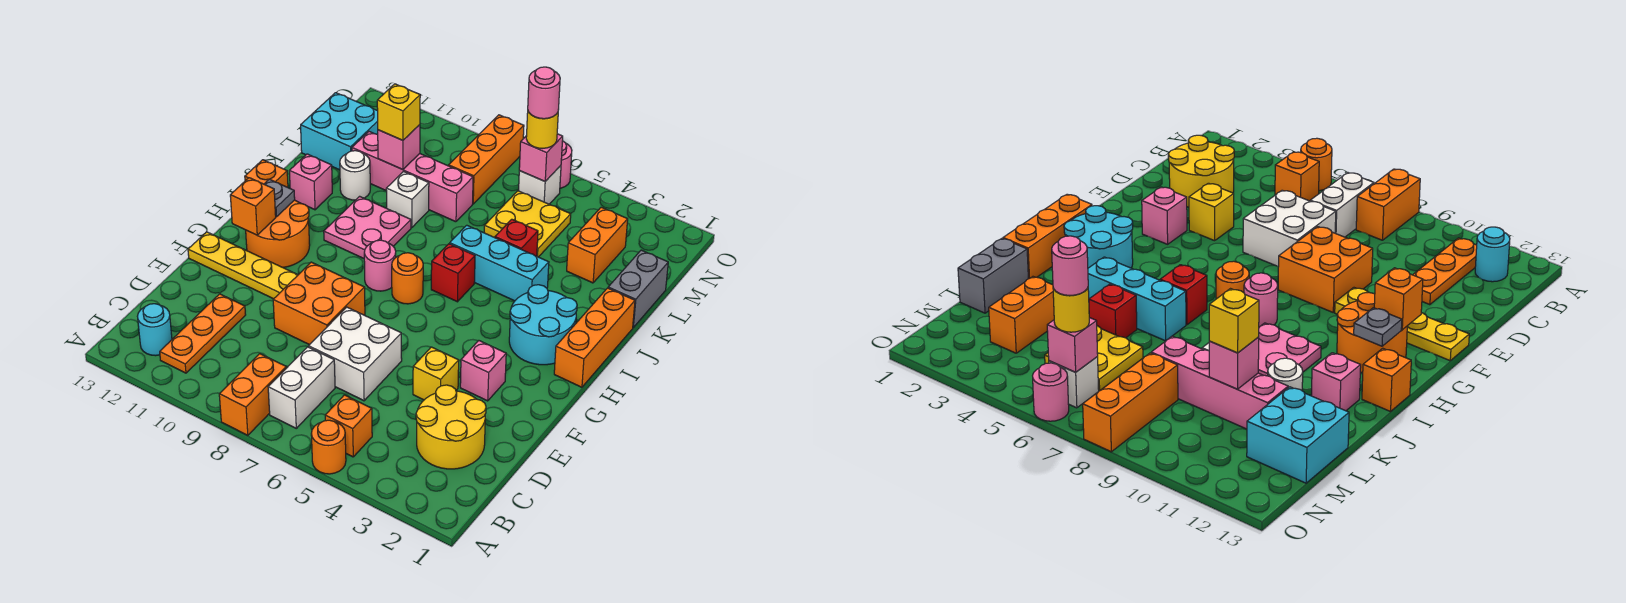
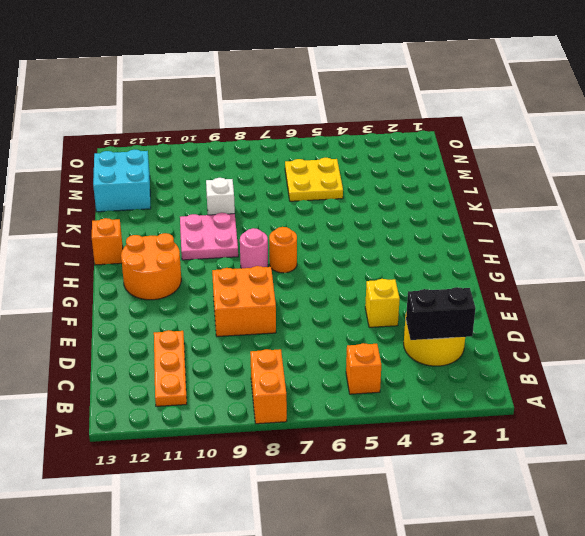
black brick C2:C3 level 2 -> none
none -> orange round brick A5 level 1
none -> white brick B7:C7 level 1
none -> cyan round brick B12 level 1
none -> white brick D6:E7 level 1

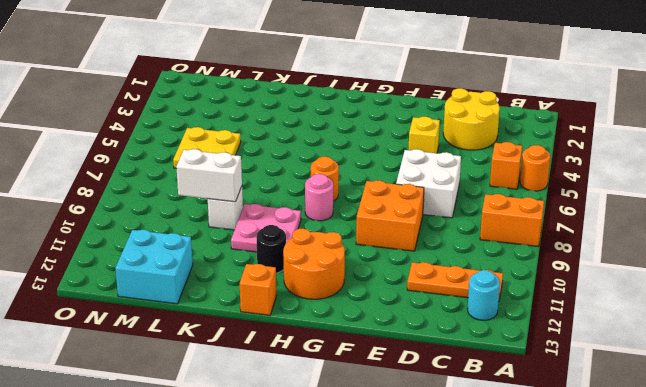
black round brick I11 level 1 -> none
white brick K9:L9 level 2 -> white brick B7:C7 level 1
none -> pink brick F3 level 1
none -> yellow plate F10:F13 level 1
none -> orange brick H1:J1 level 1
none -> cyan round brick H2:I3 level 1

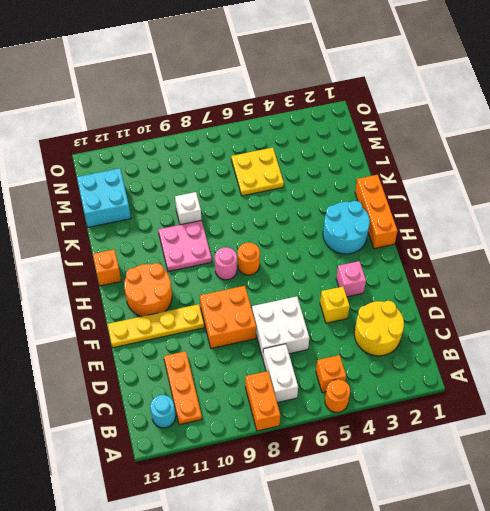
none -> red brick I6 level 1
none -> cyan brick J4:J6 level 1
none -> pink brick J12 level 1
none -> grey brick K1:L1 level 1

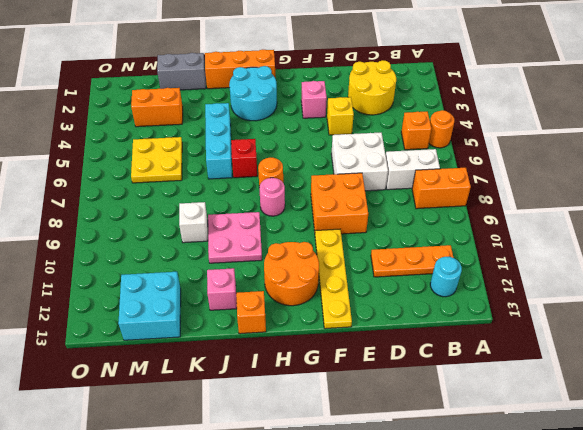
none -> red brick K5 level 1
none -> white round brick K11 level 1
none -> pink brick L8:L11 level 1
none -> orange brick M8:O8 level 1

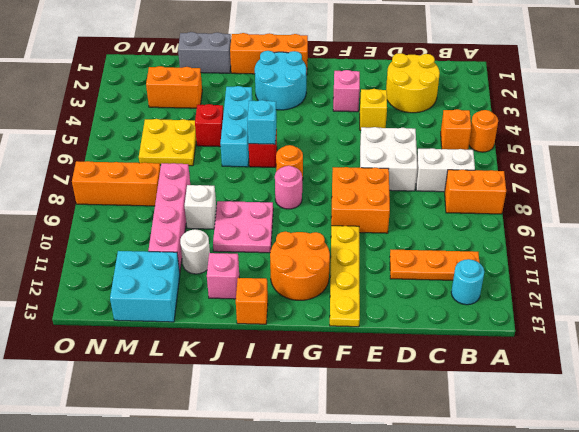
cyan brick I6 level 2 -> none
none -> white brick N6 level 1
none -> pink round brick O6 level 1
none -> orange brick G12 level 2
none -> grey plate H12 level 2

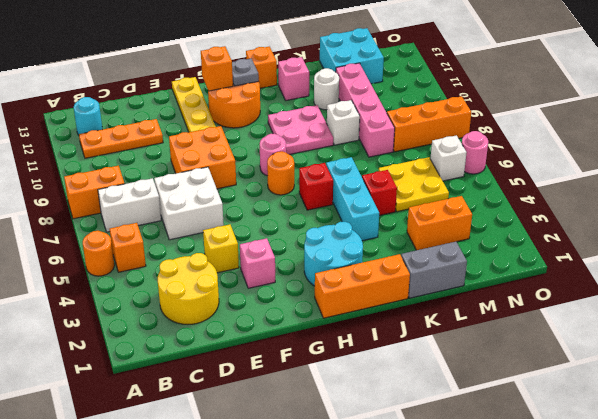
none -> pink brick L10 level 2
none -> pink brick N6 level 2
none -> yellow brick L10 level 3
none -> yellow round brick N6 level 3

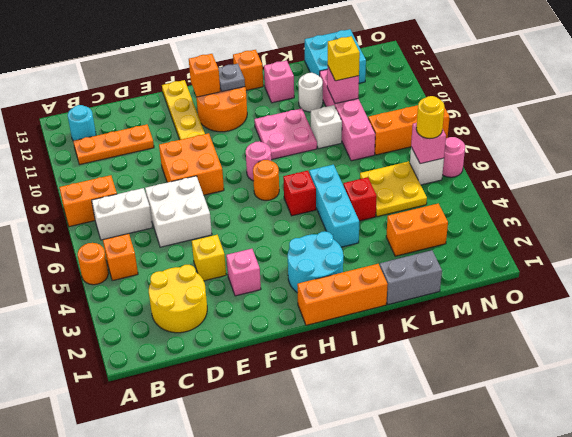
none -> pink round brick N6 level 4

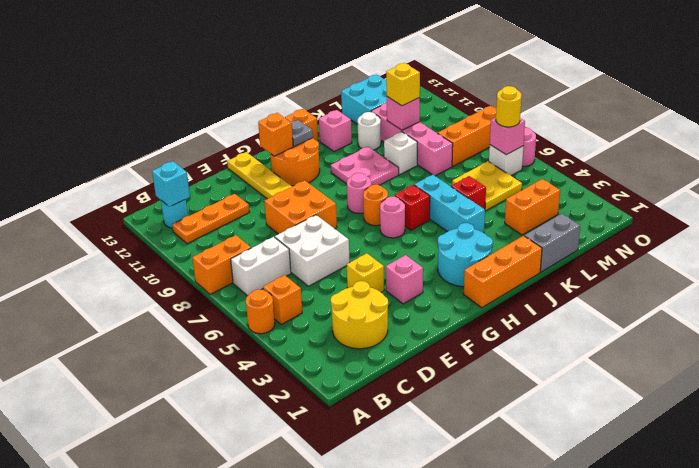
cyan brick B12 level 2 -> none
pink round brick H6 level 1 -> pink round brick N6 level 4

